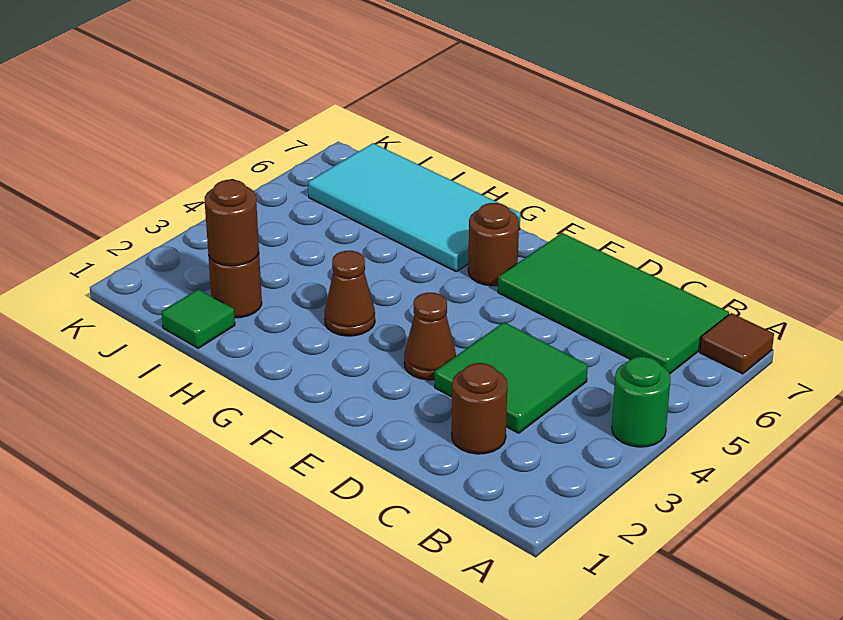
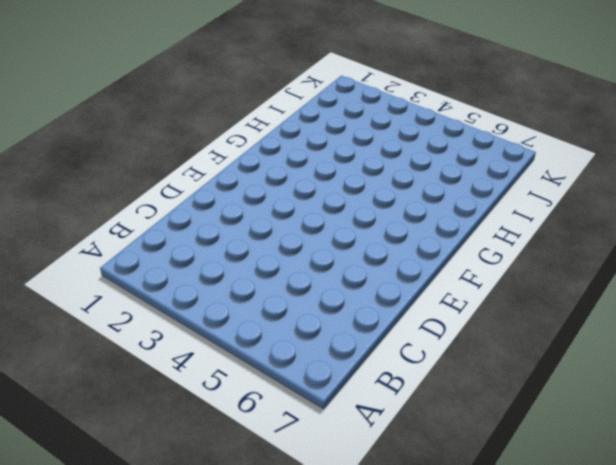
none -> green round brick A4 level 1
none -> brown tile A7 level 1
none -> green tile B6:E7 level 1

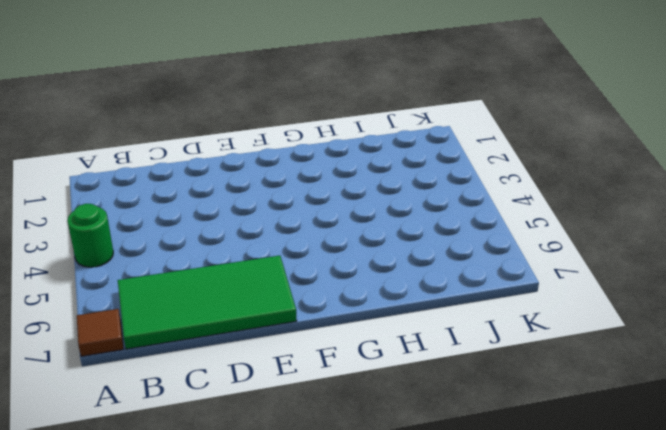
none -> brown round brick C2 level 1
none -> green tile C3:D4 level 1
none -> brown cone E3 level 1

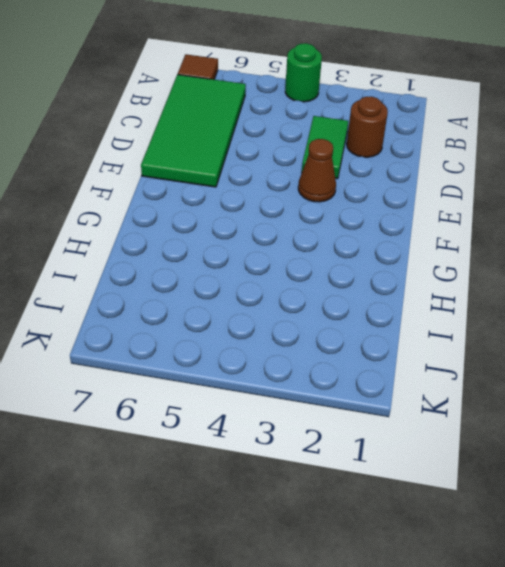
green tile C3:D3 level 1 -> green tile C3:D4 level 1
none -> brown round brick F6 level 1
none -> brown cone G3 level 1
none -> cyan tile G6:J7 level 1

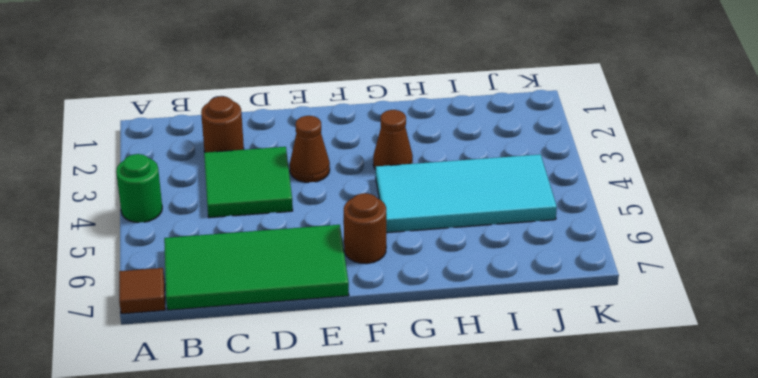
cyan tile G4:J5 level 1 -> cyan tile G6:J7 level 1
none -> green tile I1 level 1
none -> brown round brick I2 level 1
none -> brown round brick I2 level 2

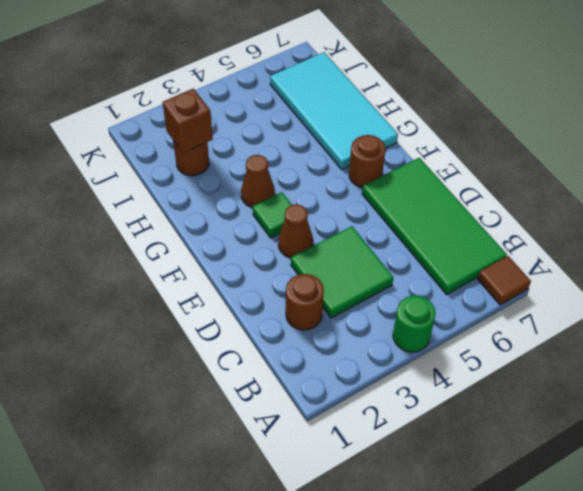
green tile F3 level 1 -> green tile I1 level 1
brown brick I2 level 2 -> brown round brick I2 level 2

